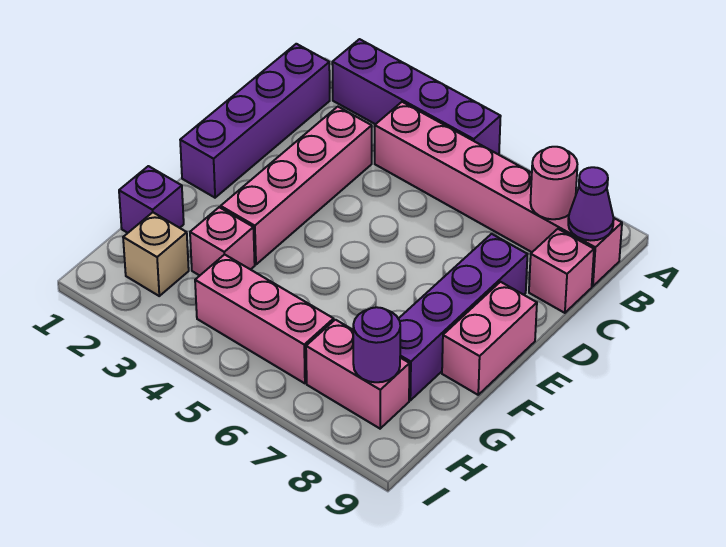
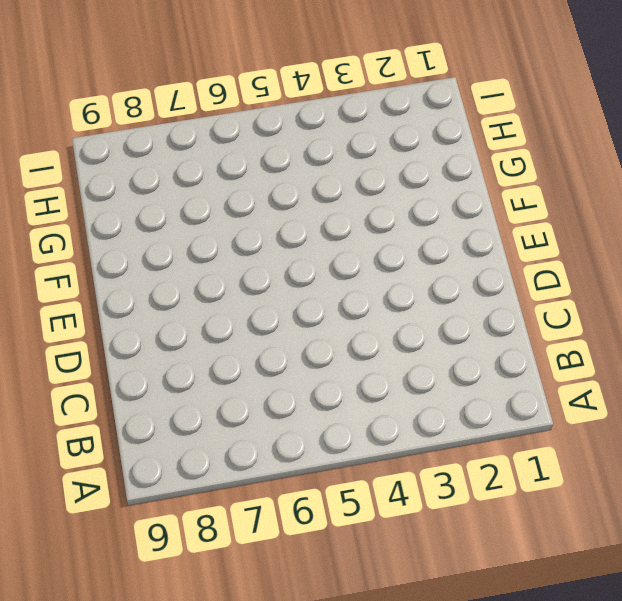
none -> purple brick A2:A5 level 1
none -> purple brick B1:E1 level 1
none -> pink brick B4:B9 level 1

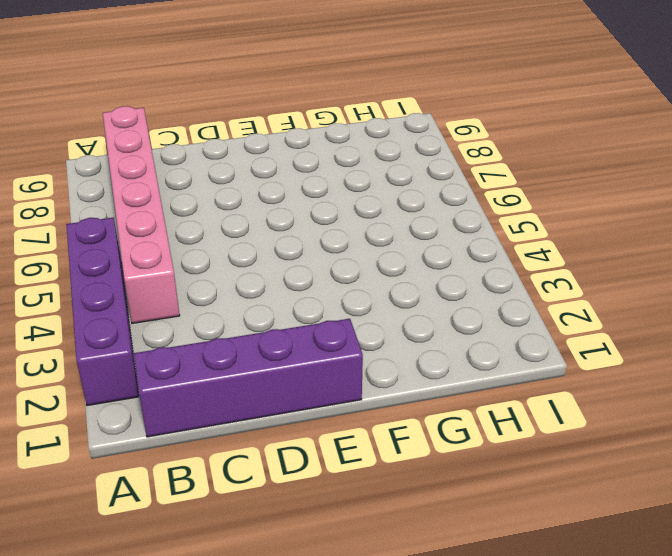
none -> pink brick C3:F3 level 1
none -> pink brick C9 level 1
none -> purple brick D8:G8 level 1

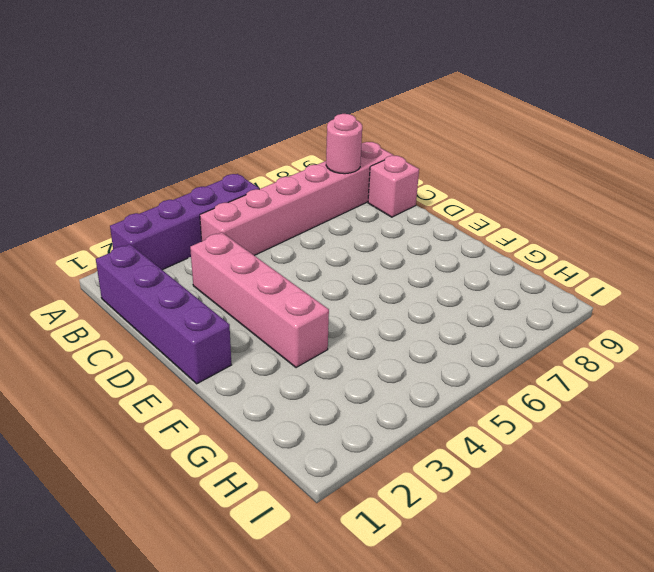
none -> purple brick D8:G8 level 1
none -> pink brick E9:F9 level 1
none -> purple brick G1 level 1

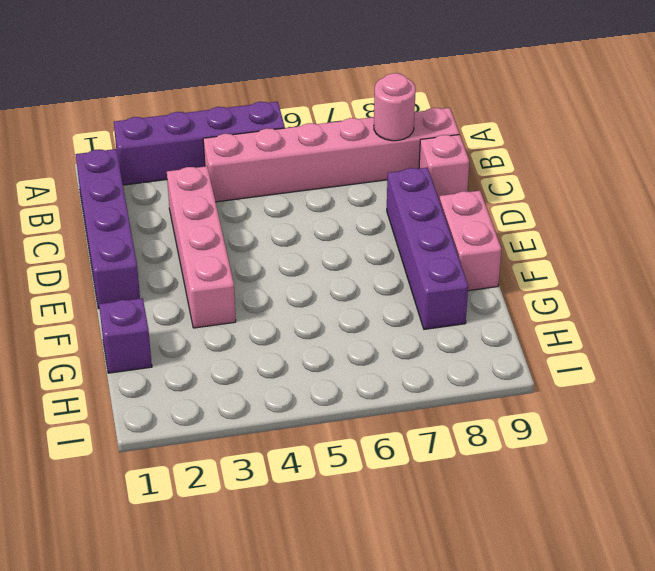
none -> pink brick G3 level 1
none -> tan brick H2 level 1
none -> pink brick H4:H6 level 1

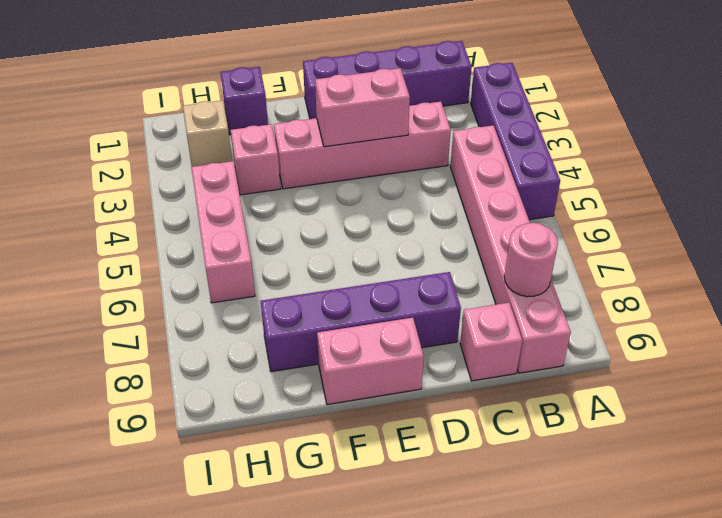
pink brick D3:E3 level 2 -> pink brick H7:H8 level 1
none -> purple cone B9 level 2
none -> purple round brick H8 level 2

